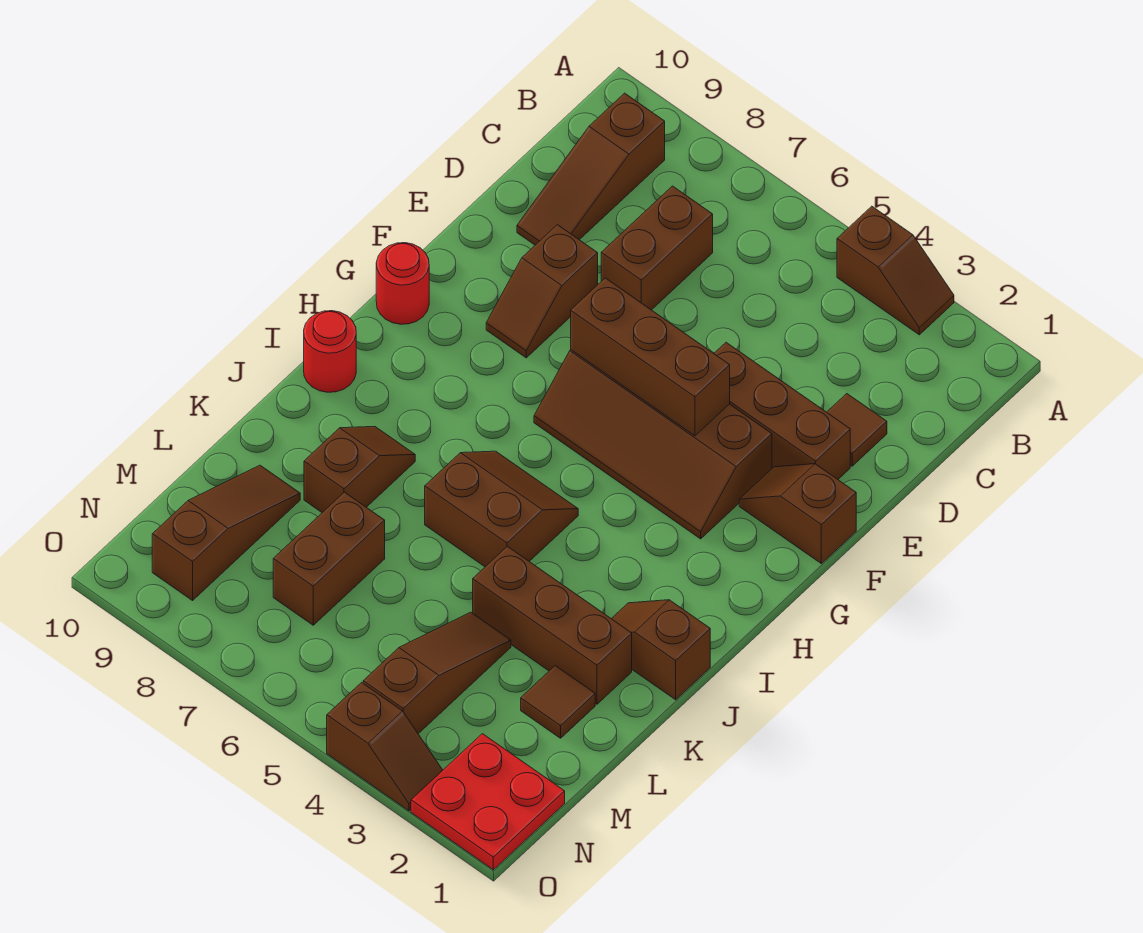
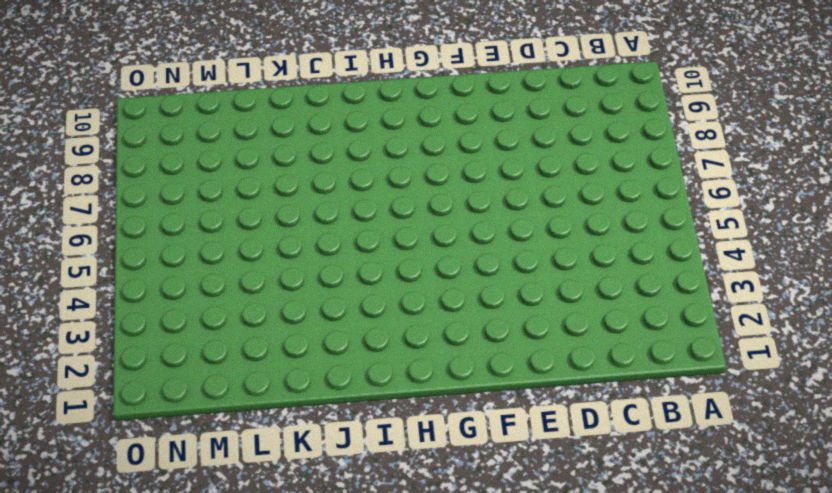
none -> brown slope A3:A4 level 1 top 4
none -> brown slope B9:D9 level 1 top B
none -> brown brick C7:D7 level 1

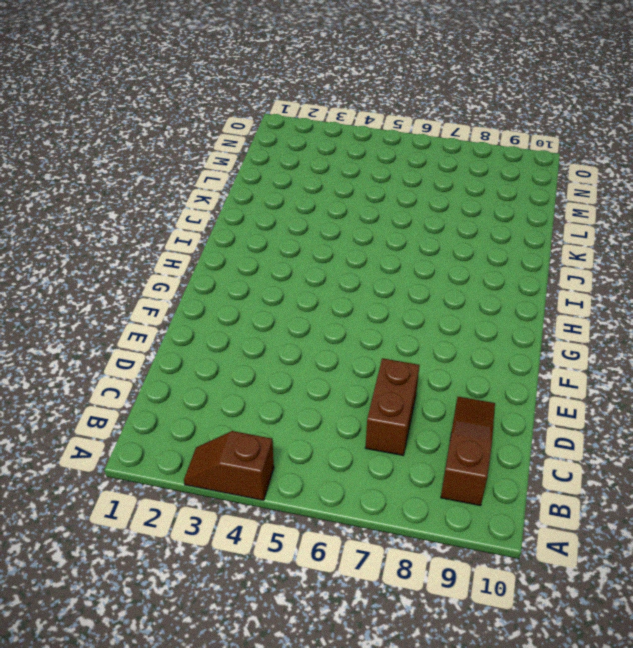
none -> brown tile D2 level 1
none -> brown brick E2:E4 level 1
none -> brown slope E8:F8 level 1 top E

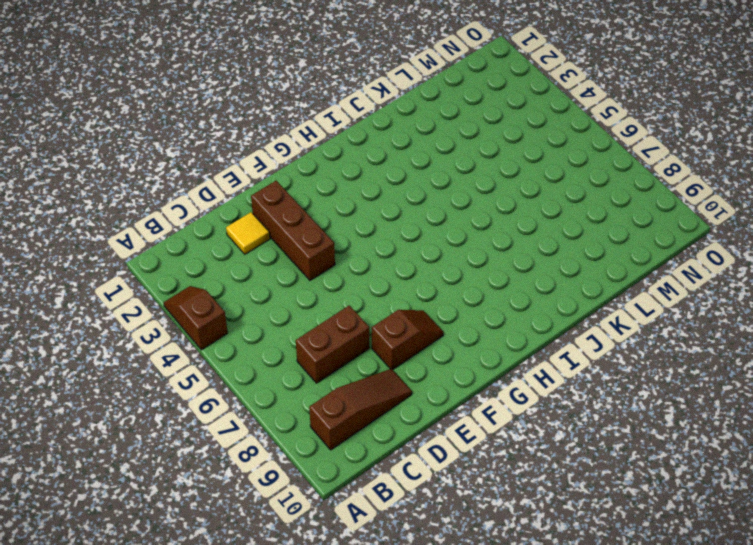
yellow tile D2 level 1 -> brown tile D2 level 1
none -> brown slope F1:F2 level 1 top 1
none -> brown slope F3:G6 level 1 top F
none -> red round brick G10 level 1

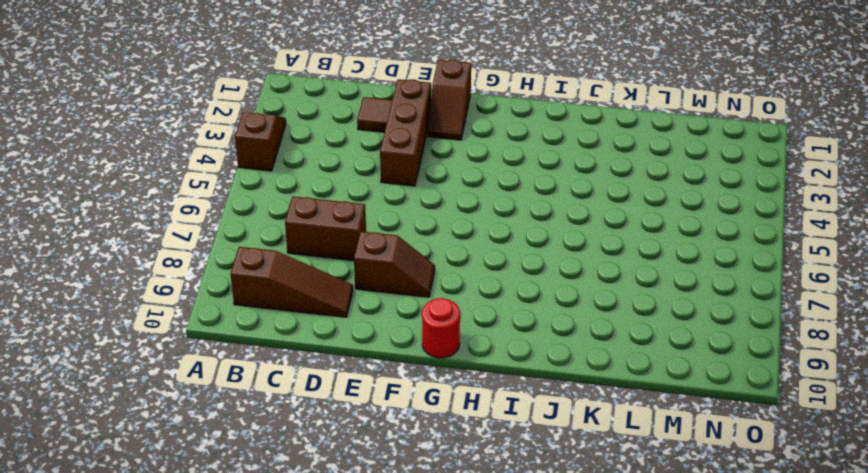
none -> brown slope F3:G6 level 1 top F
none -> brown slope I5:J6 level 1 top J
none -> red round brick I10 level 1

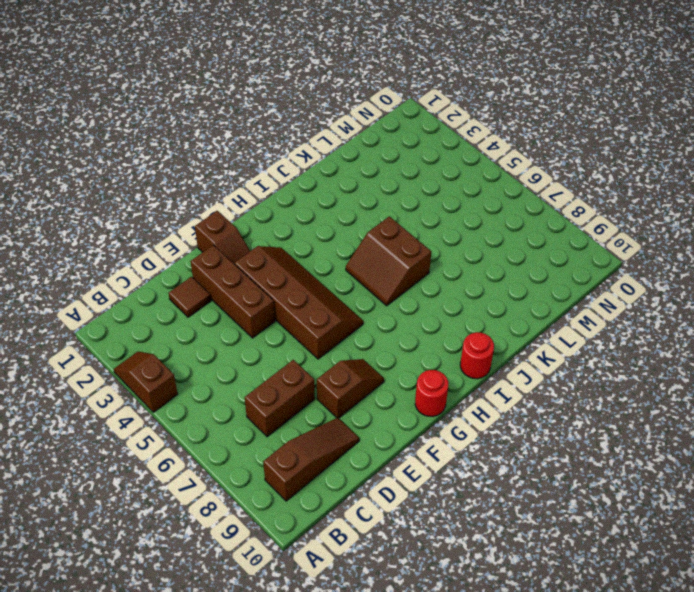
none -> brown slope J1:J2 level 1 top 1
none -> brown slope J8:K8 level 1 top K
none -> brown brick K2:K4 level 1

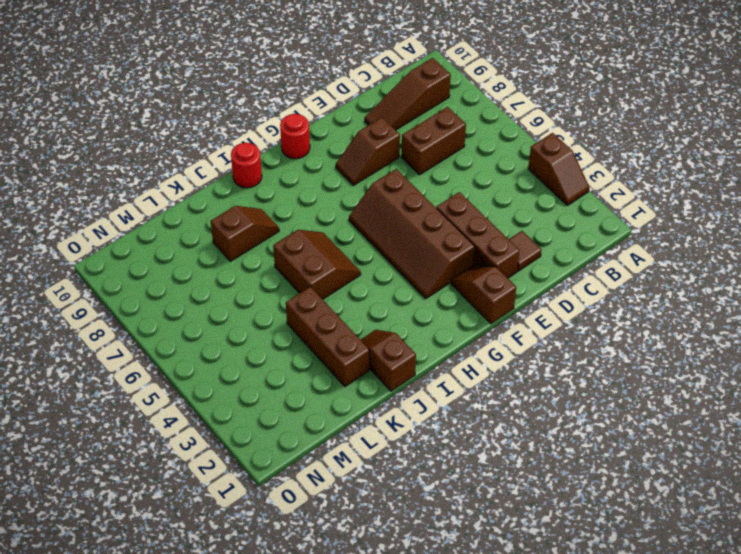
none -> brown tile L2 level 1
none -> brown slope L4:N4 level 1 top N
none -> brown brick L7:M7 level 1

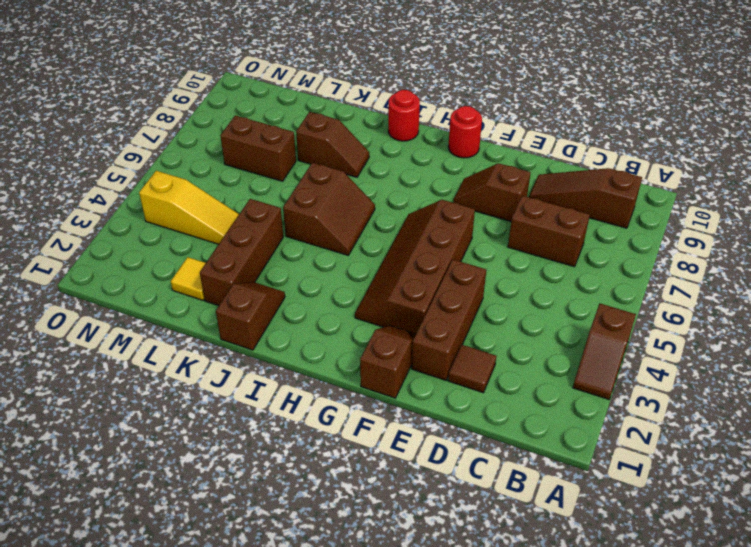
yellow tile L2 level 1 -> brown tile L2 level 1
yellow slope L4:N4 level 1 top N -> brown slope L4:N4 level 1 top N
none -> brown slope L9:N9 level 1 top N
none -> red plate N1:O2 level 1
none -> brown slope O3:O4 level 1 top 4

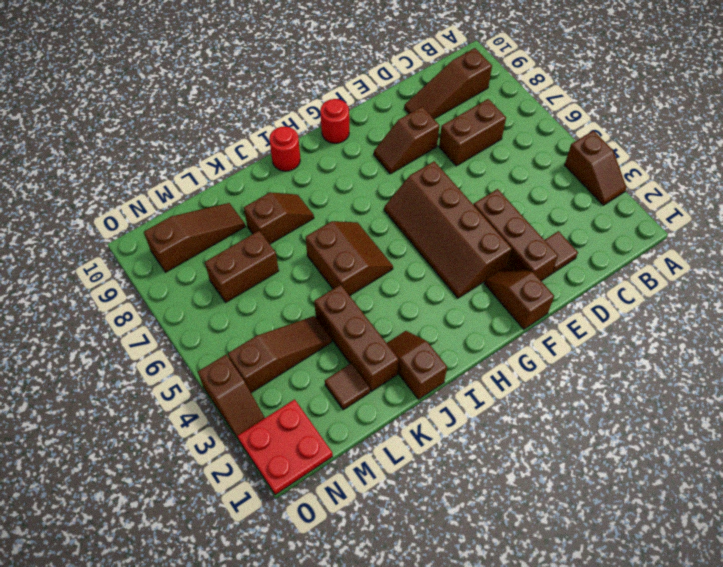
none -> brown brick F4:F6 level 2

